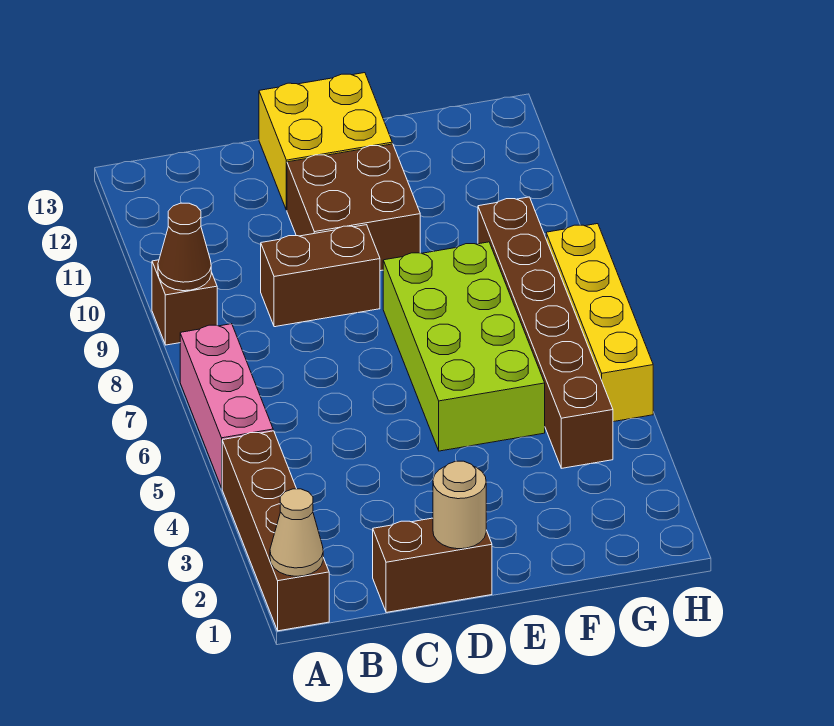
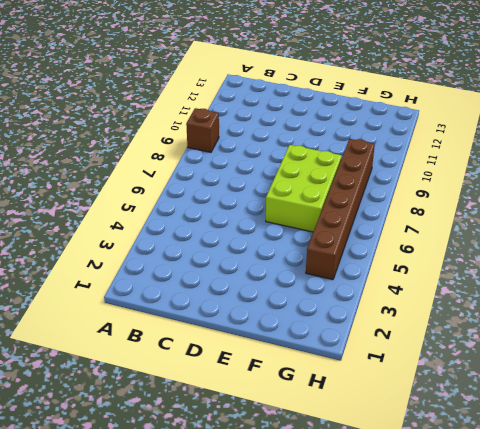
lime brick E6:F8 level 1 -> lime brick E5:F8 level 1
none -> brown brick A1:A4 level 1
none -> pink brick A5:A7 level 1
none -> brown brick C1:D1 level 1

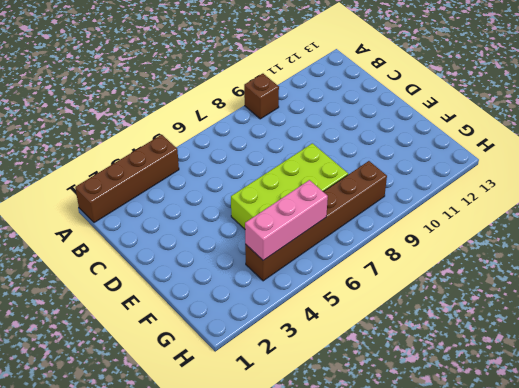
pink brick G4:G6 level 2 -> pink brick A5:A7 level 1
none -> brown brick C1:D1 level 1
none -> brown brick C9:D9 level 1
none -> brown brick D10:E11 level 1

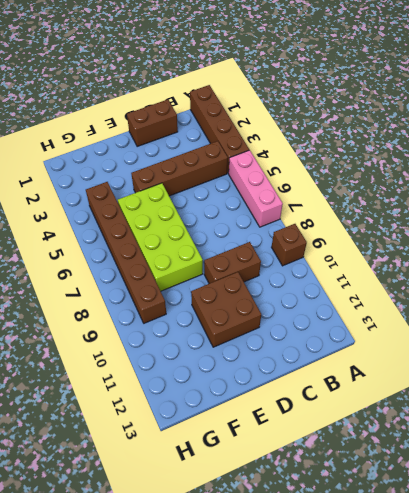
brown brick B4:E4 level 1 -> none
none -> yellow brick D12:E13 level 1
none -> yellow brick H5:H8 level 1
none -> tan cone A1 level 2

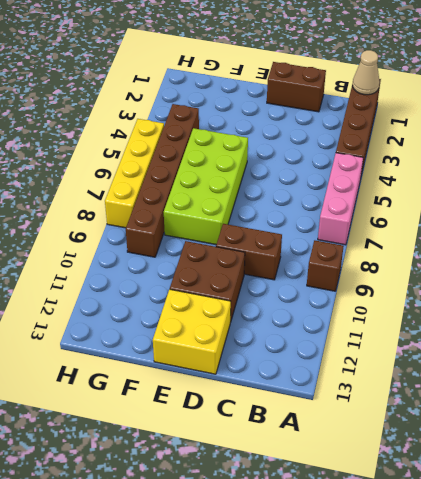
none -> brown cone A9 level 2
none -> tan round brick D1 level 2

